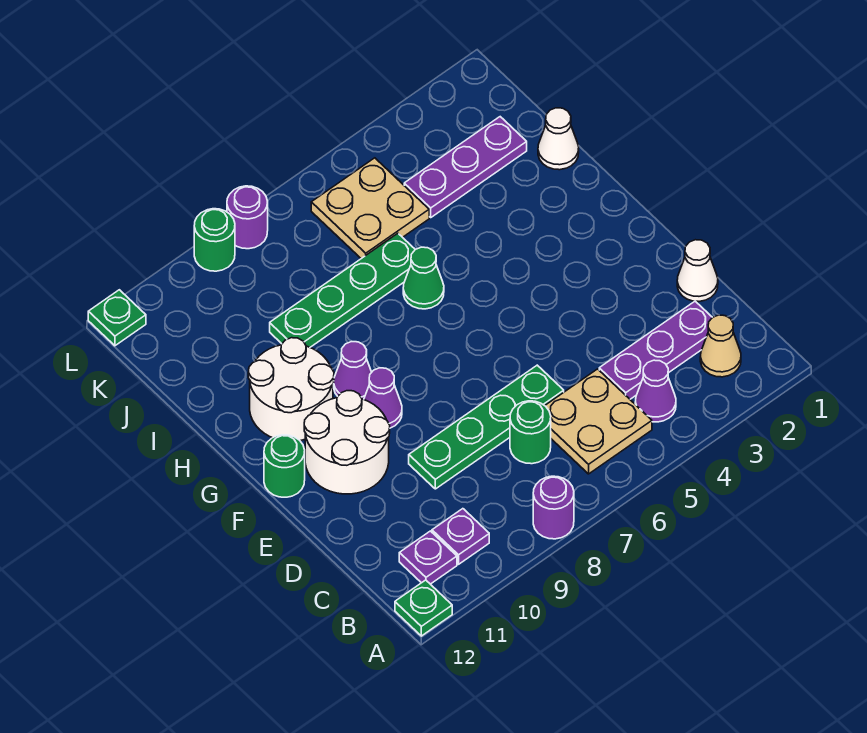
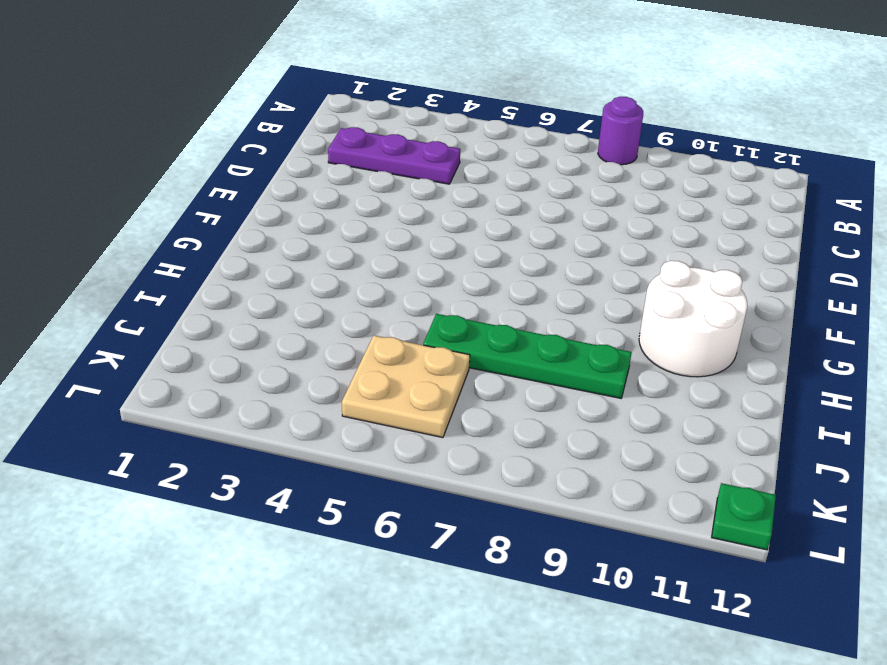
none -> green plate A12 level 1
none -> tan cone B2 level 1
none -> purple cone B4 level 1

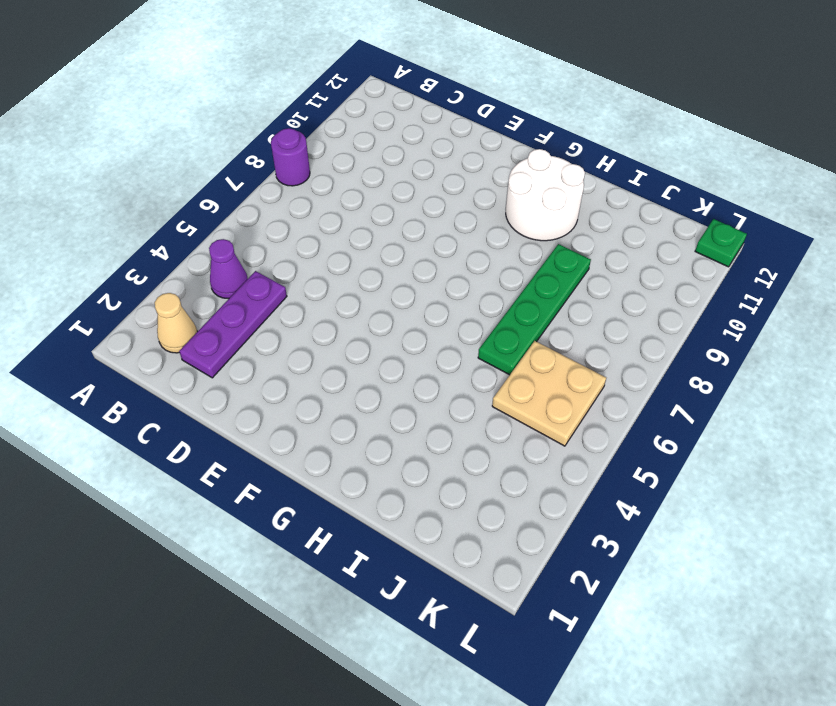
none -> green plate A12 level 1
none -> tan plate B5:C6 level 1
none -> purple plate B10 level 1

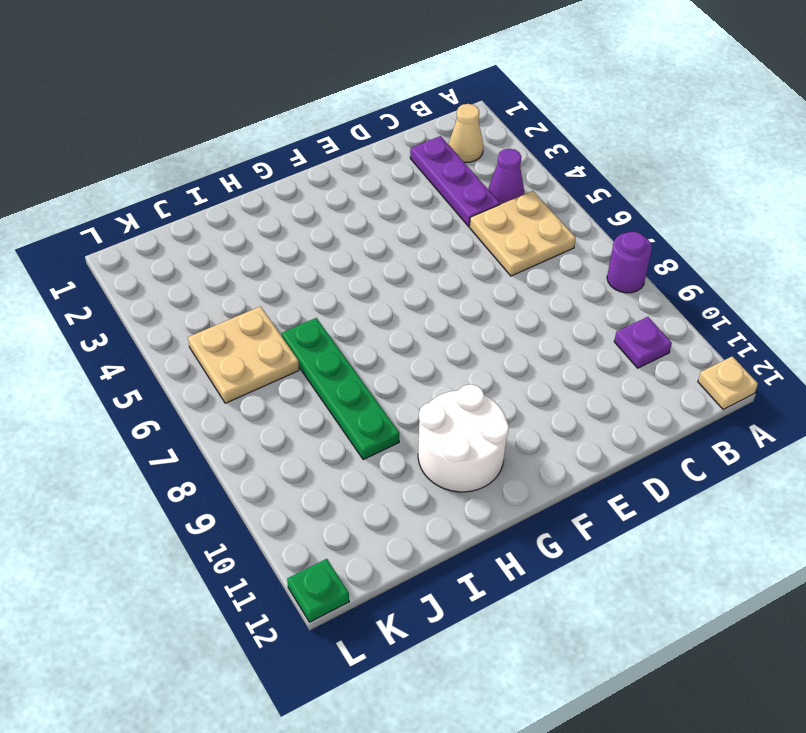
tan plate A12 level 1 -> green plate A12 level 1
none -> purple plate B11 level 1
none -> green round brick C7 level 1
none -> white cone D1 level 1

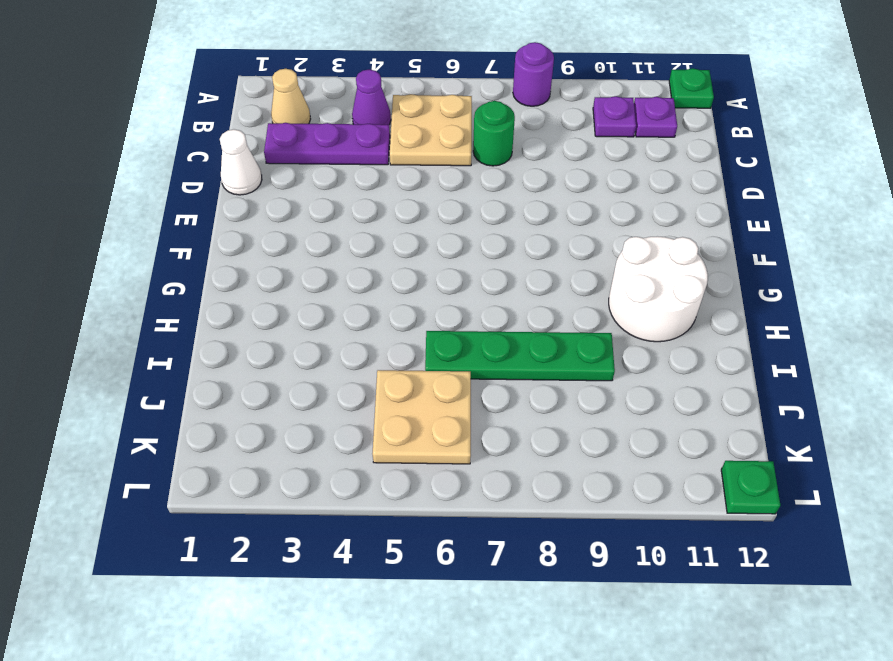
none -> green plate D6:D9 level 1
none -> white round brick E10:F11 level 1
none -> purple cone F9 level 1

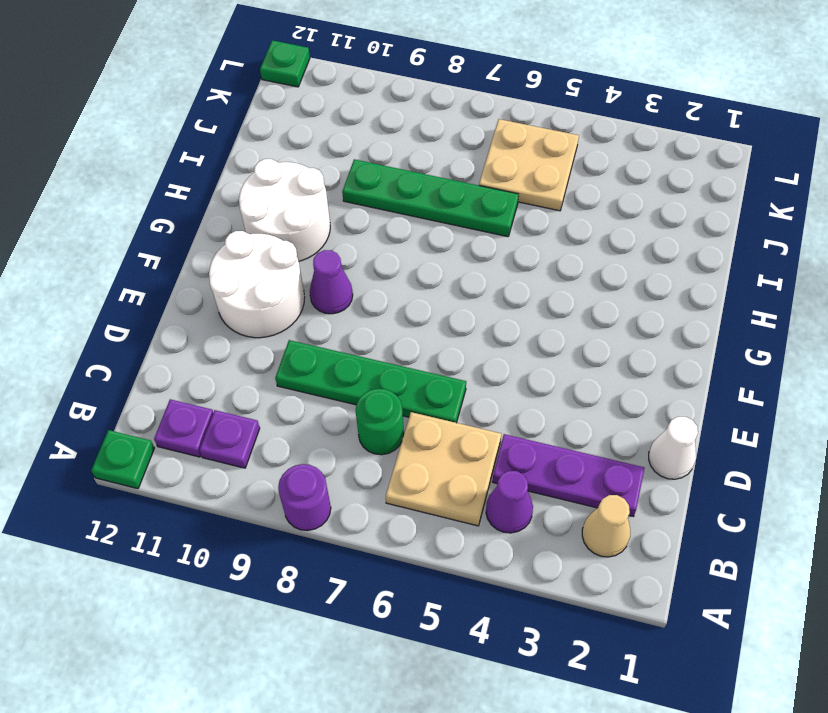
none -> green round brick F12 level 1
none -> purple cone G9 level 1
none -> green cone H6 level 1

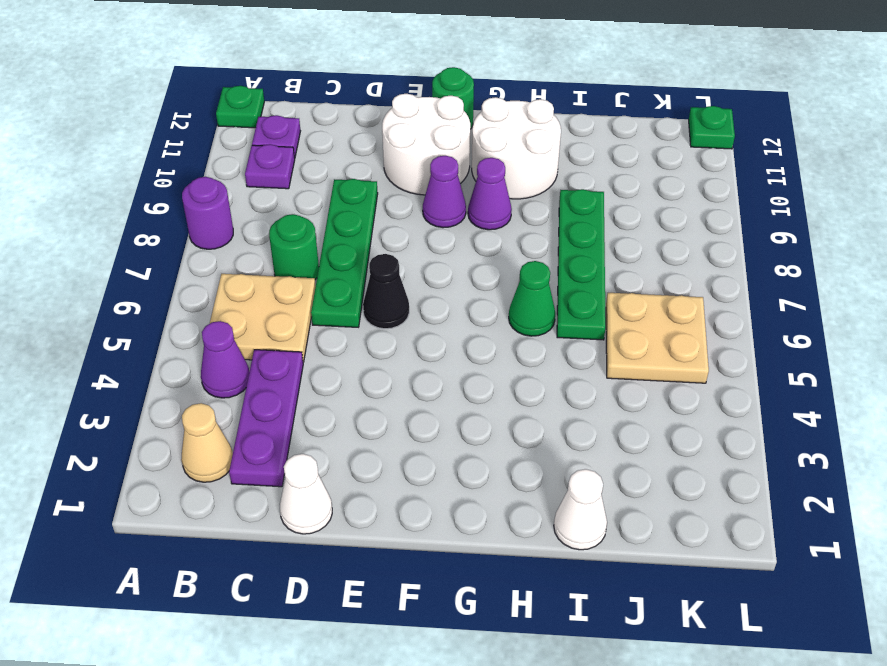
black cone E6 level 1 -> none
none -> purple plate J2:J4 level 1
none -> purple round brick L8 level 1
none -> green round brick L9 level 1

